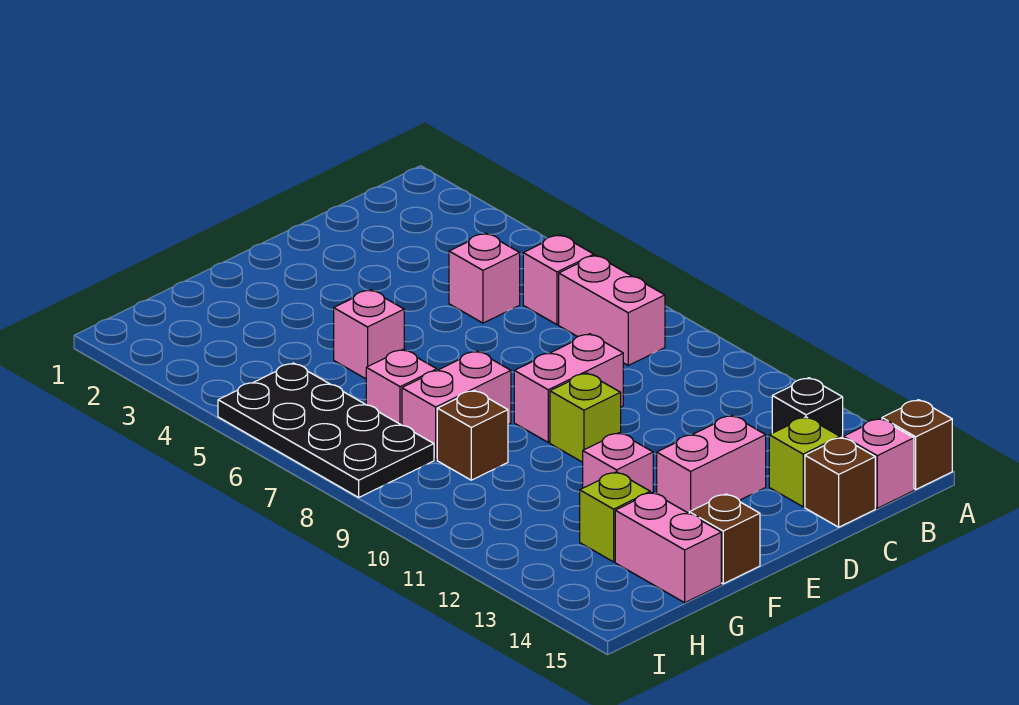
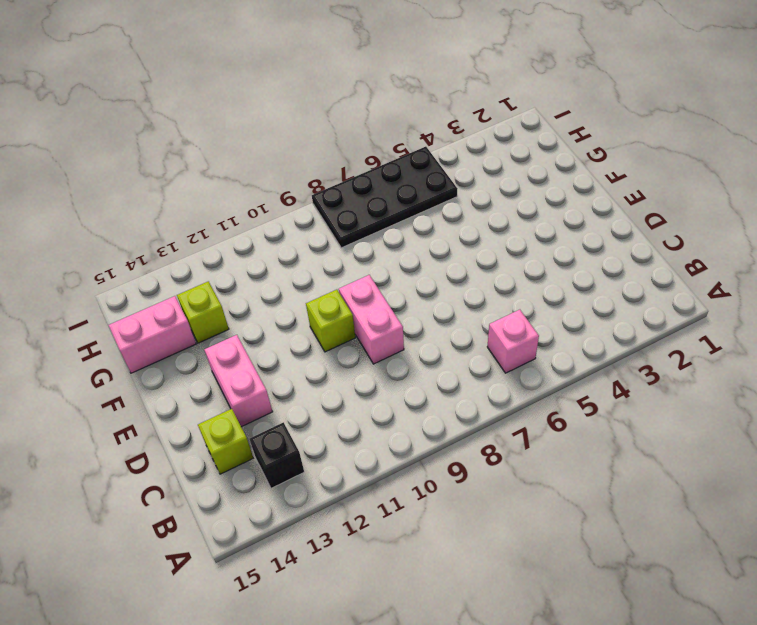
none -> brown brick A15 level 1
none -> pink brick B7:B8 level 1
none -> pink brick B15 level 1

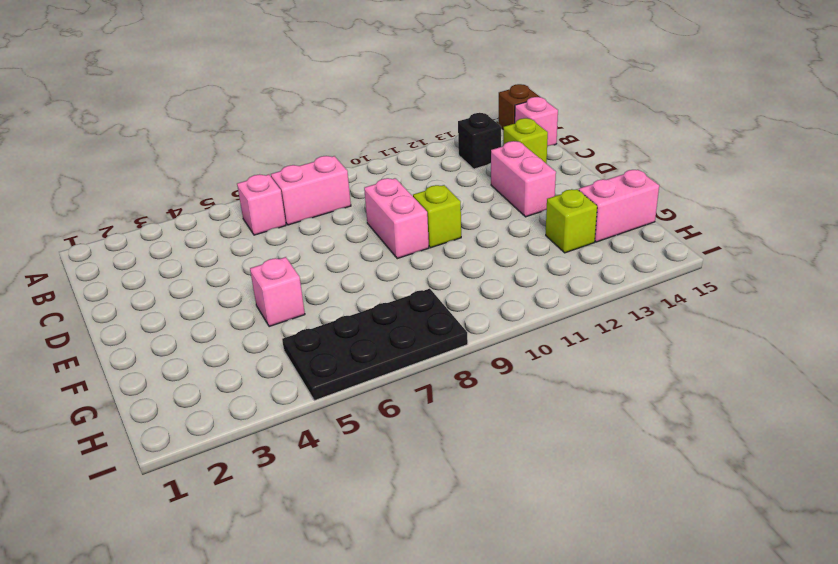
none -> pink brick C5 level 1
none -> brown brick C15 level 1
none -> pink brick F8:G8 level 1

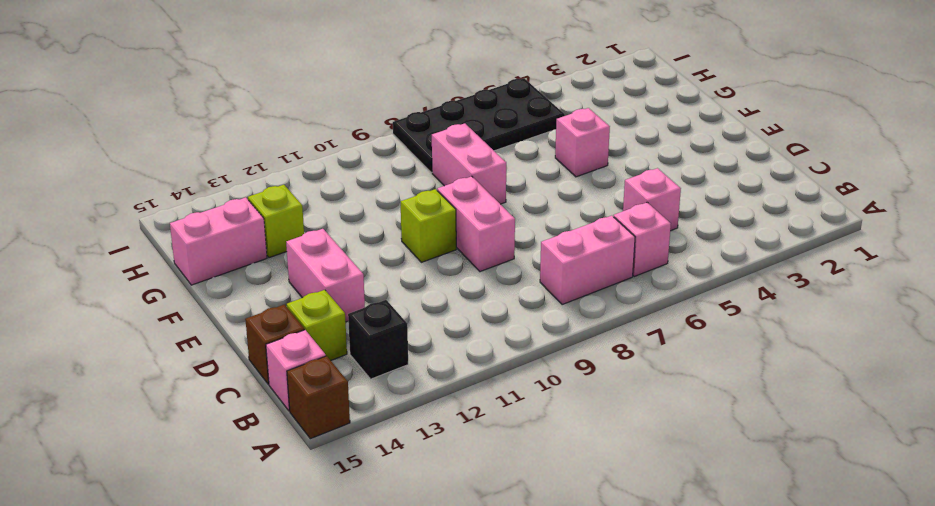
none -> pink brick F12 level 1
none -> brown brick F15 level 1
none -> pink brick G7 level 1

